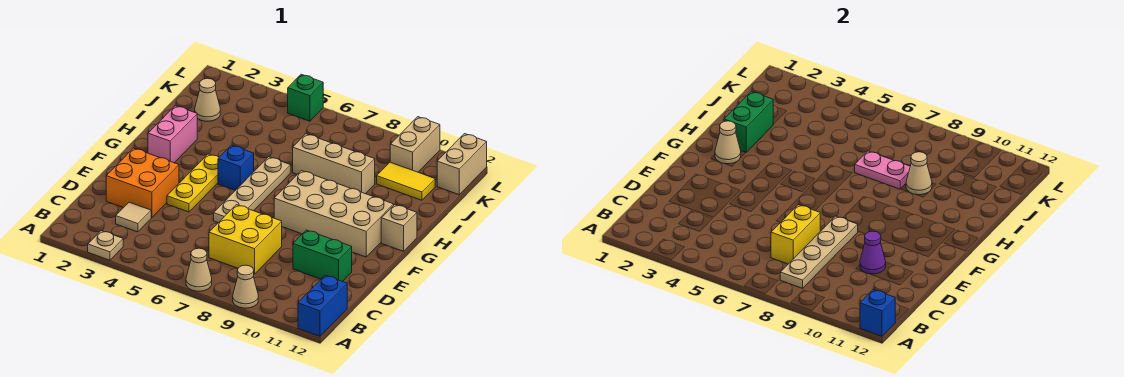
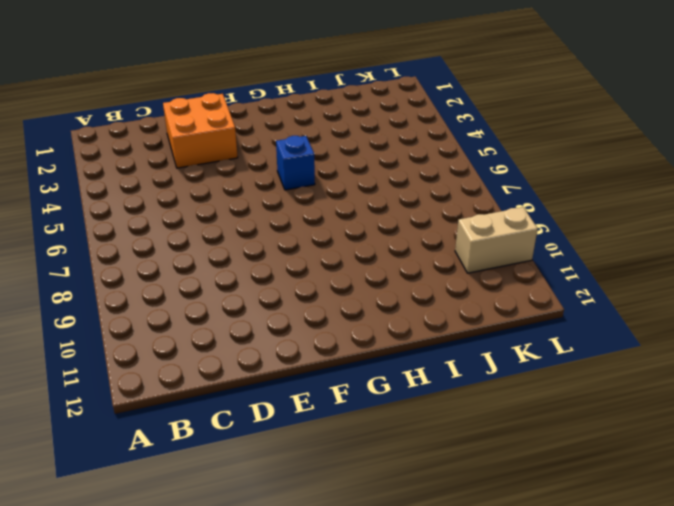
none -> tan plate A3 level 1
none -> tan cone A7 level 1
none -> tan cone A9 level 1

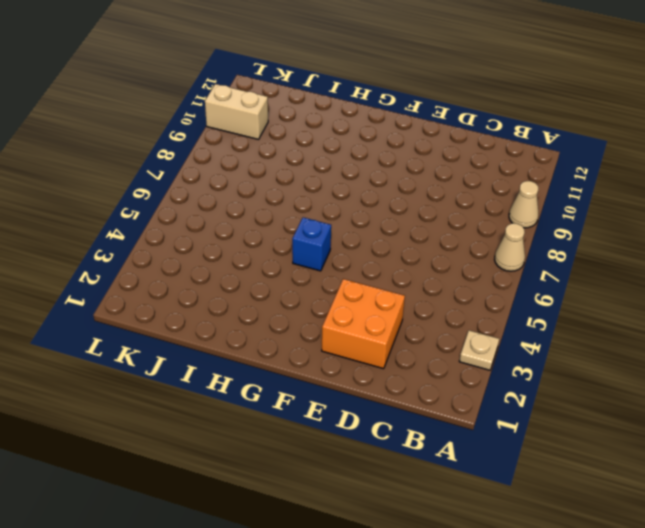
none -> blue brick A12:B12 level 1
none -> tan tile C3 level 1
none -> yellow brick C7:D8 level 1

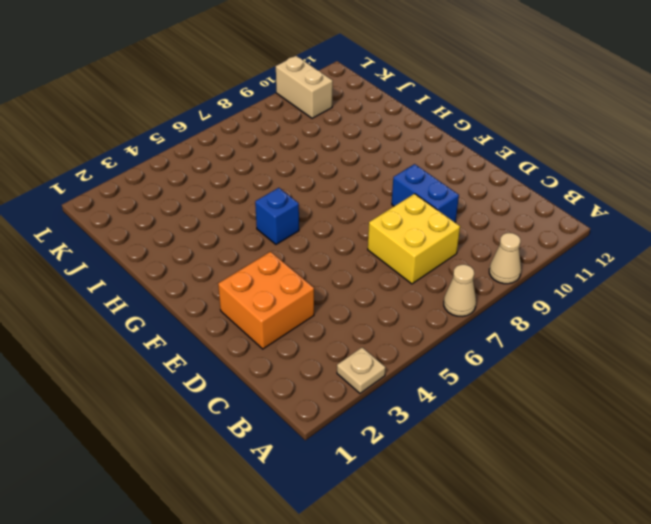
blue brick D9:E9 level 1 -> blue brick A12:B12 level 1
none -> tan tile C3 level 1
none -> green brick D10:D11 level 1
none -> yellow plate E4:G4 level 1

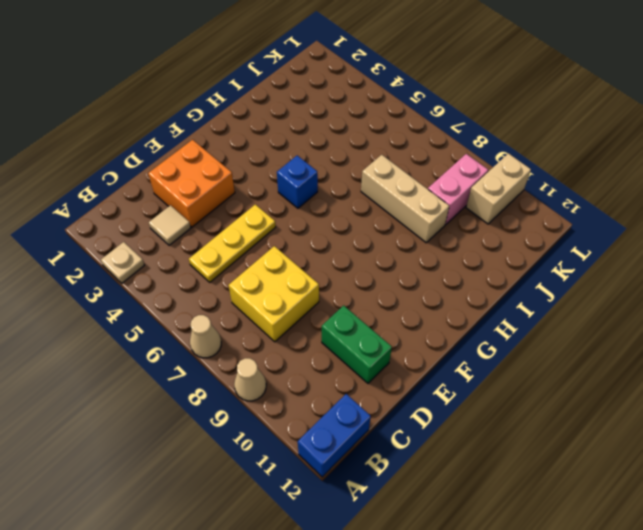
yellow plate C5:E5 level 1 -> yellow plate E4:G4 level 1
pink brick J9:K9 level 1 -> pink brick G2:H2 level 1
none -> tan plate E6:H6 level 1
none -> tan brick F8:G11 level 1
none -> tan brick G12 level 1

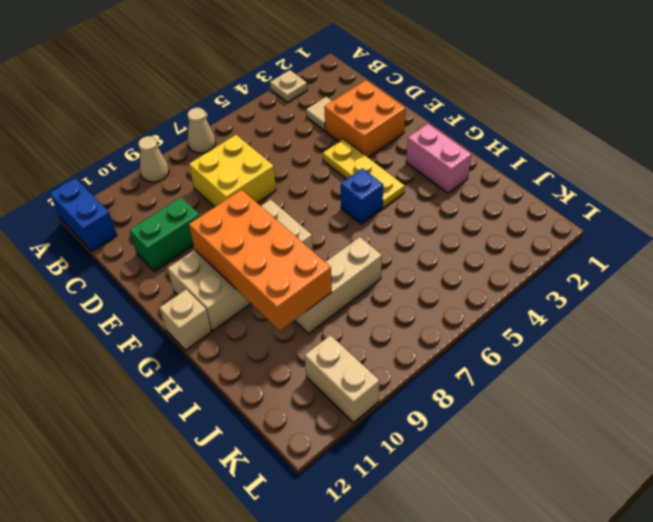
orange brick F9:I10 level 2 -> tan cone I9 level 2
none -> tan plate E6:H6 level 1
none -> tan cone J2 level 1
none -> yellow tile J10:J11 level 1

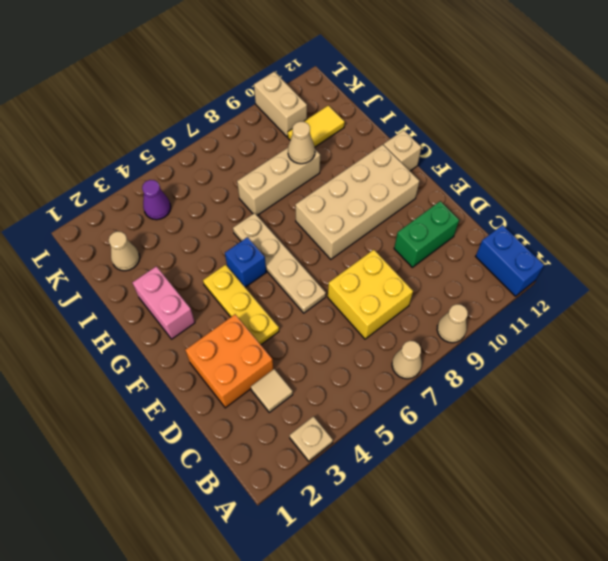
purple cone K4 level 1 -> purple cone D10 level 2
none -> tan brick K12:L12 level 1
none -> green brick L5 level 1
none -> blue brick A12 level 2

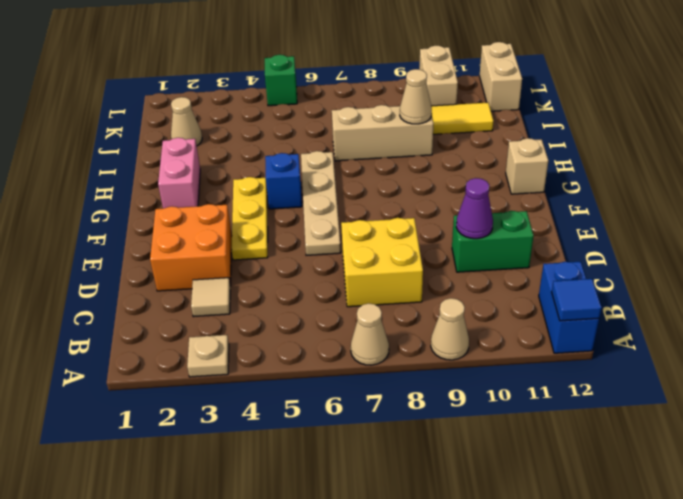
blue tile A12 level 2 -> blue brick A12 level 2
none -> tan brick F8:G11 level 1
none -> tan plate B8:E8 level 2
none -> yellow brick C7:D7 level 2

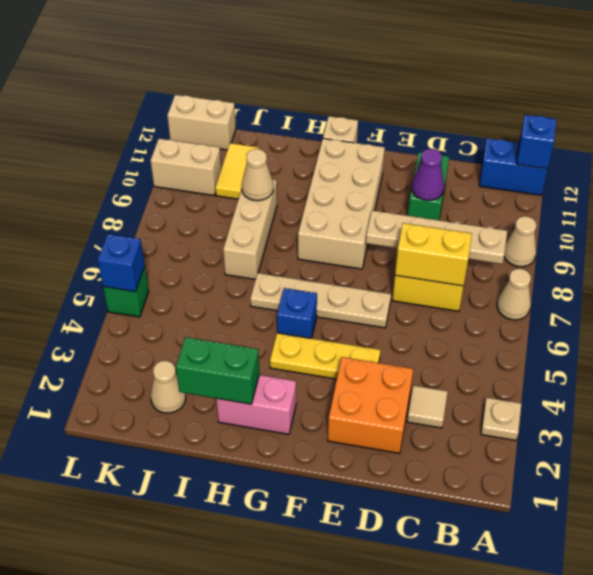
blue brick L5 level 2 -> none
none -> tan cone G2 level 2
none -> pink plate I7:I8 level 2

